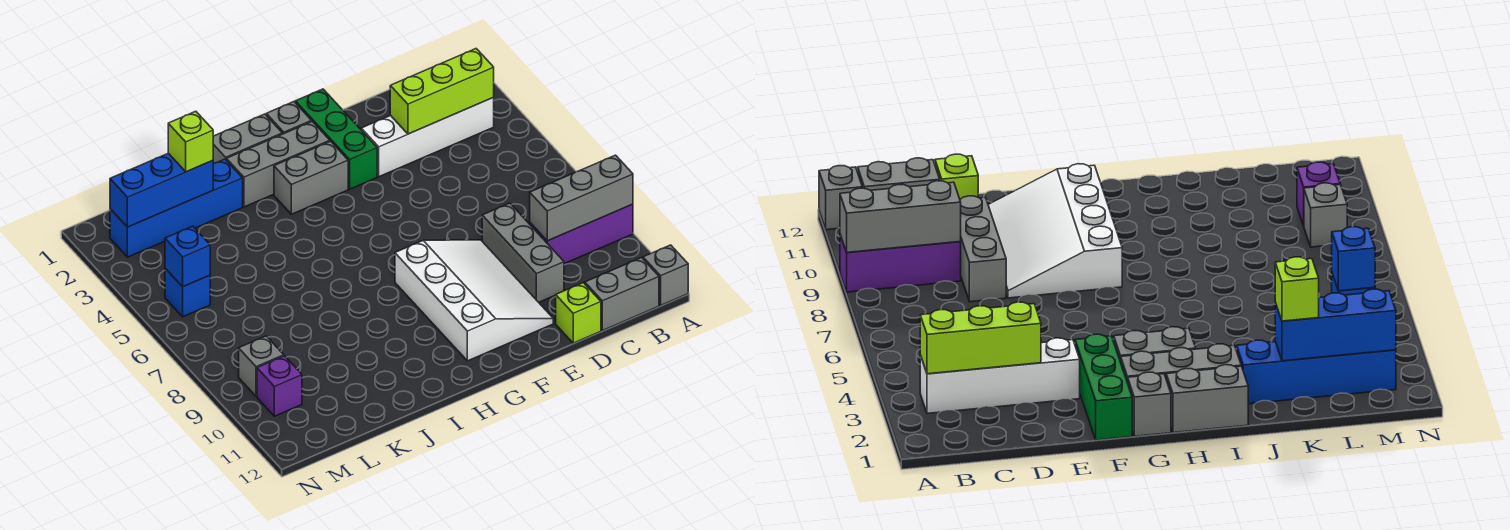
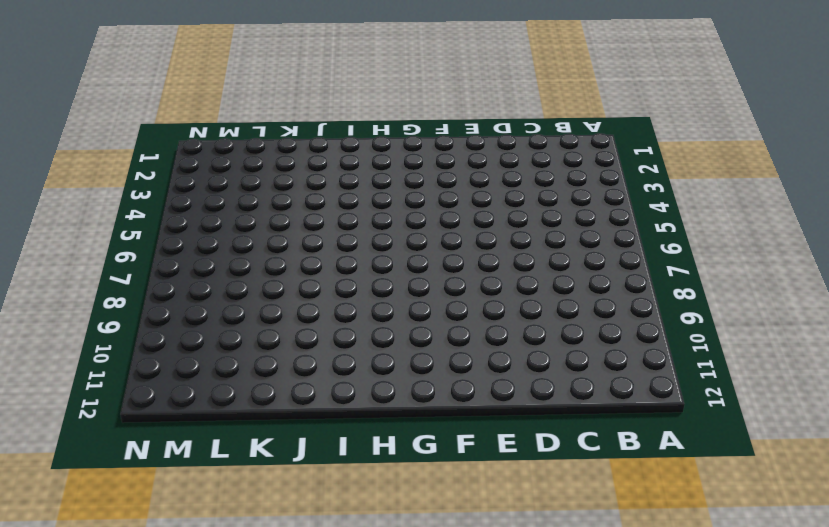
none -> purple brick A9:C9 level 1
none -> grey brick A12 level 1
none -> white brick B3:E3 level 1

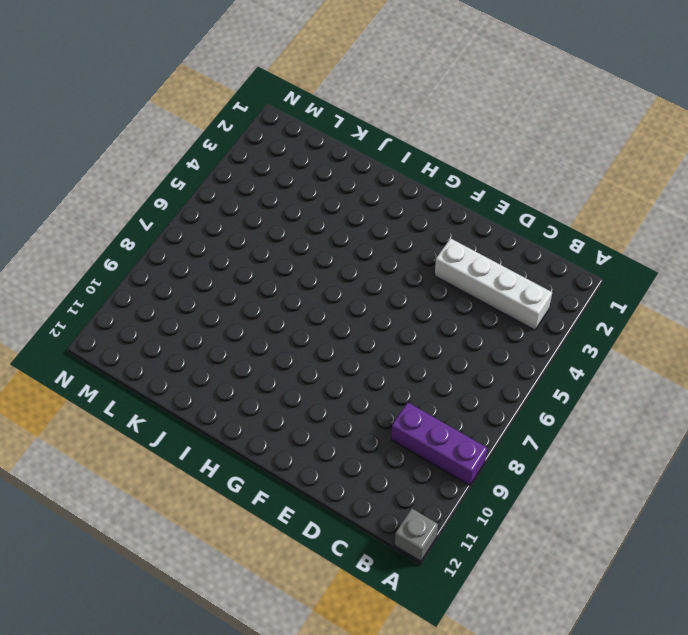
none -> grey brick B12:C12 level 1
none -> grey brick D8:D10 level 1
none -> lime brick D12 level 1

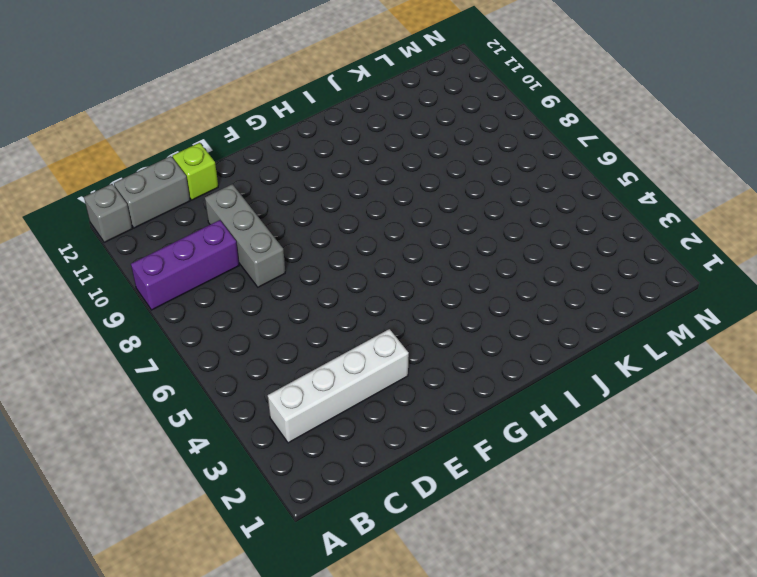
none -> white slope E8:G11 level 1 top G
none -> green brick F1:F3 level 1
none -> grey brick G1 level 1

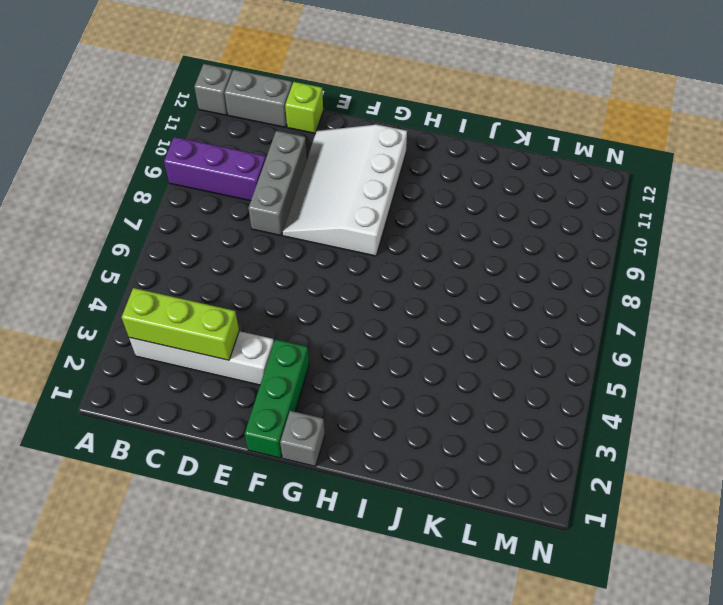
none -> grey brick G2:I2 level 1
none -> grey brick G3:H3 level 1
none -> grey brick H1:I1 level 1

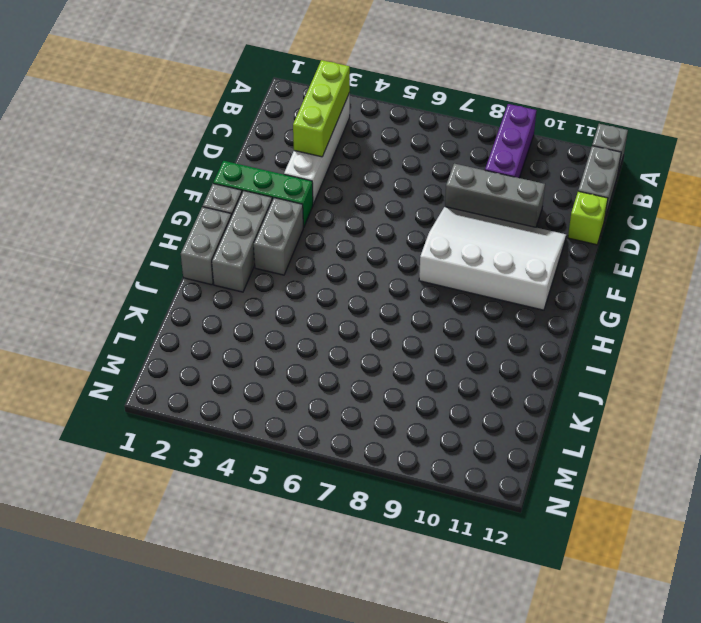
none -> blue brick J2:M2 level 1
none -> blue brick M5 level 1
none -> grey brick M9 level 1

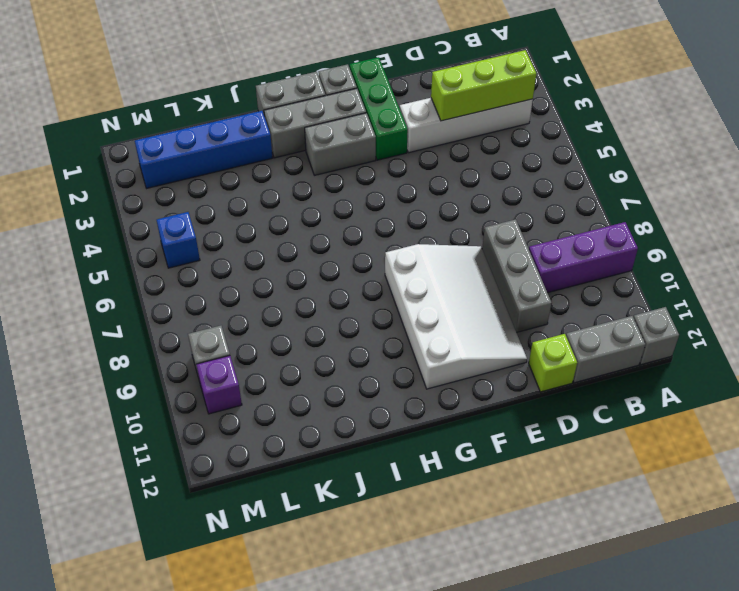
none -> grey brick A9:C9 level 2
none -> blue brick K2:M2 level 2
none -> blue brick M5 level 2

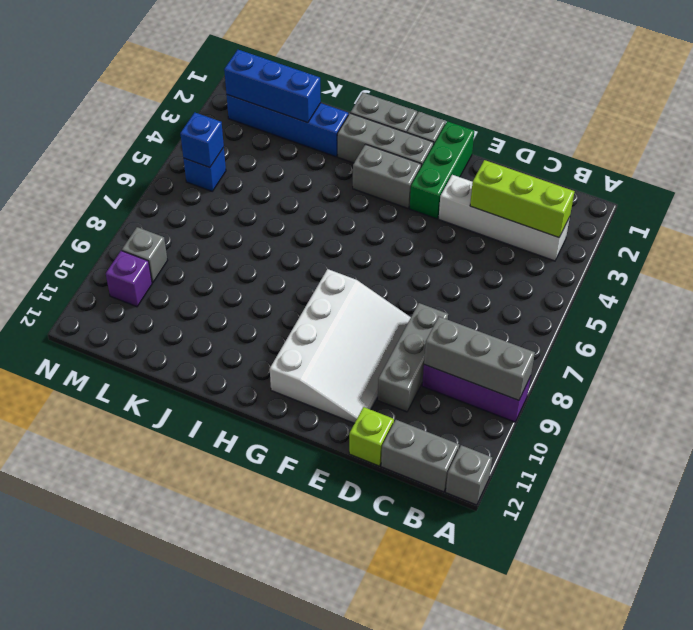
none -> lime brick K2 level 3

